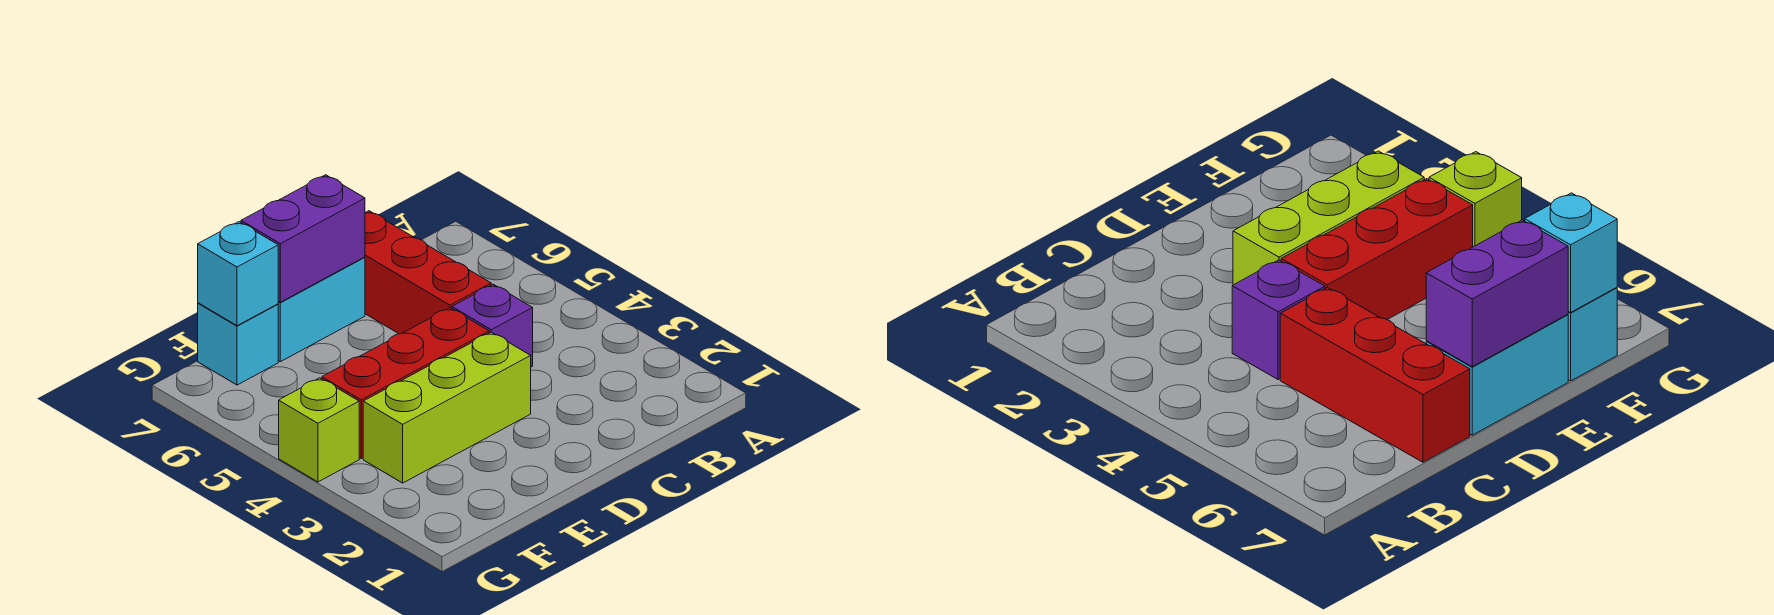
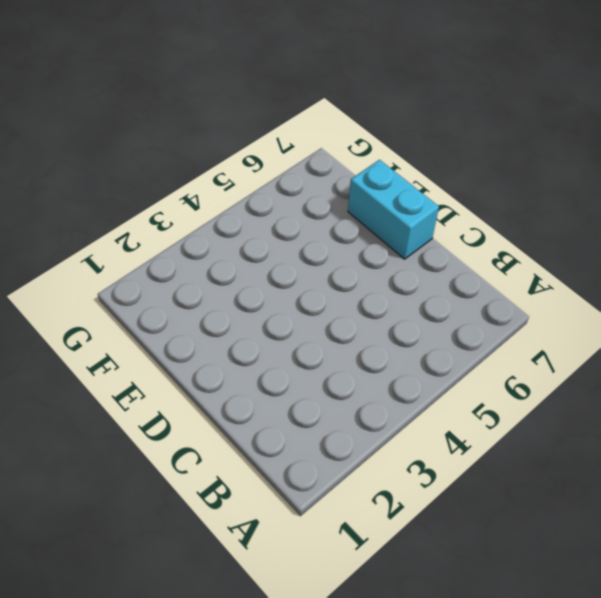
none -> purple brick C4 level 1
none -> red brick C5:C7 level 1

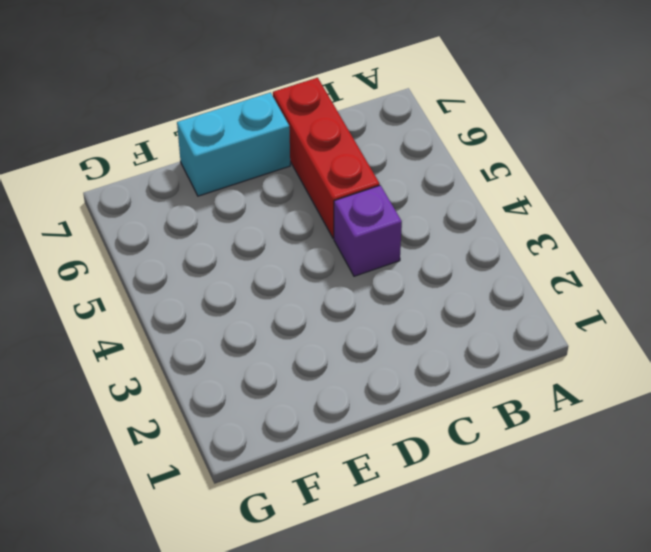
none -> lime brick D3:F3 level 1
none -> red brick D4:F4 level 1

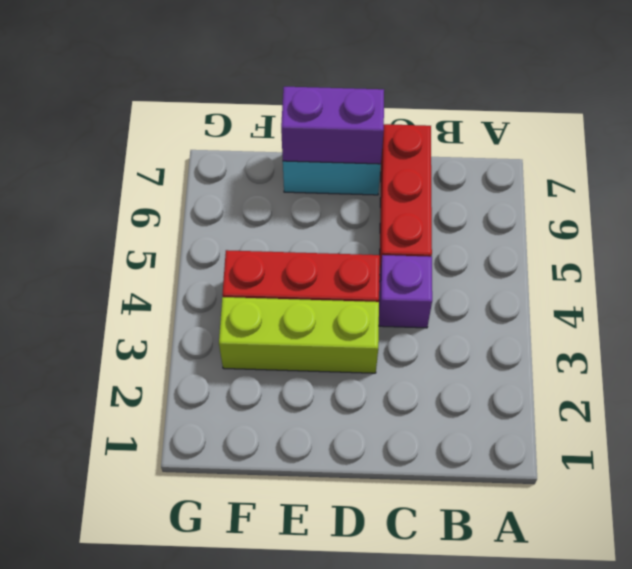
none -> cyan brick F7 level 1
none -> lime brick G4 level 1

